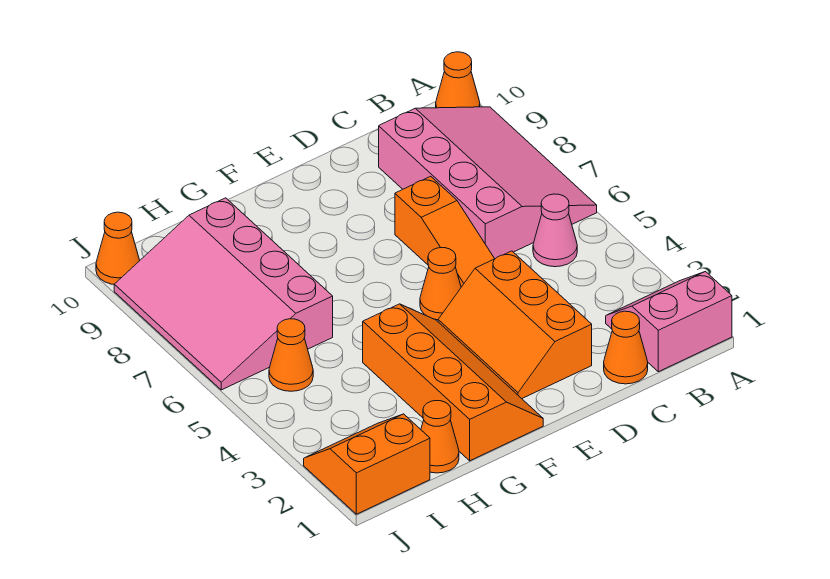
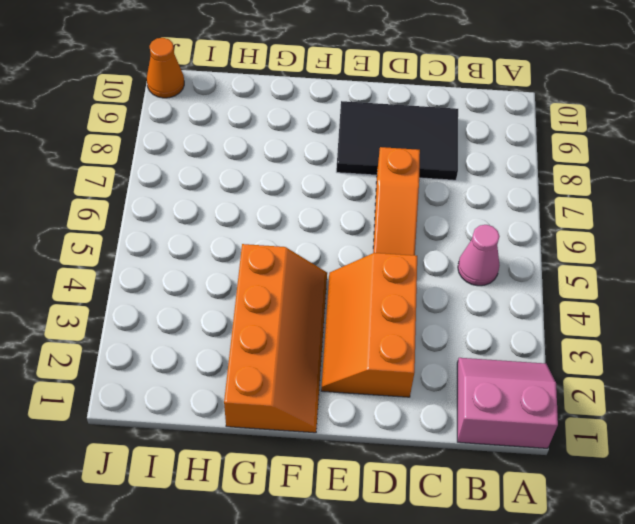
black tile C8:E9 level 1 -> pink slope A6:C9 level 1 top C
none -> orange cone A10 level 1
none -> orange cone C1 level 1
none -> orange cone E5 level 1

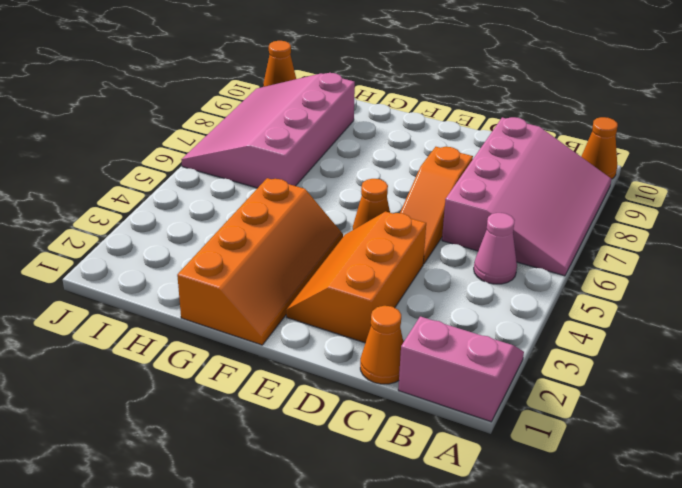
none -> orange cone H1 level 1
none -> orange slope I1:J2 level 1 top 1
none -> orange cone I5 level 1

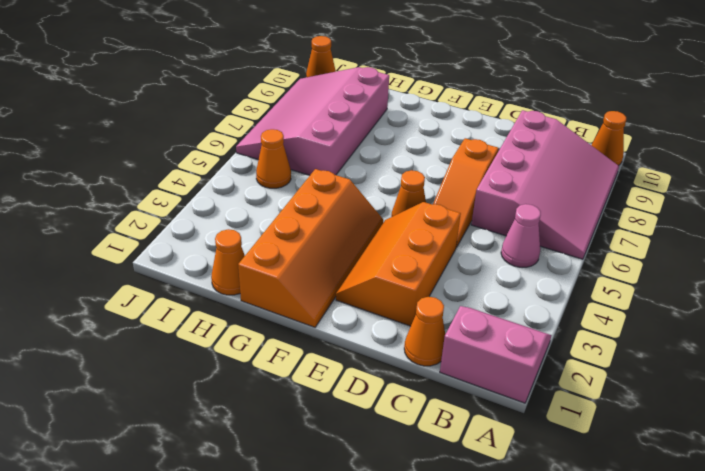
none -> orange slope I1:J2 level 1 top 1

